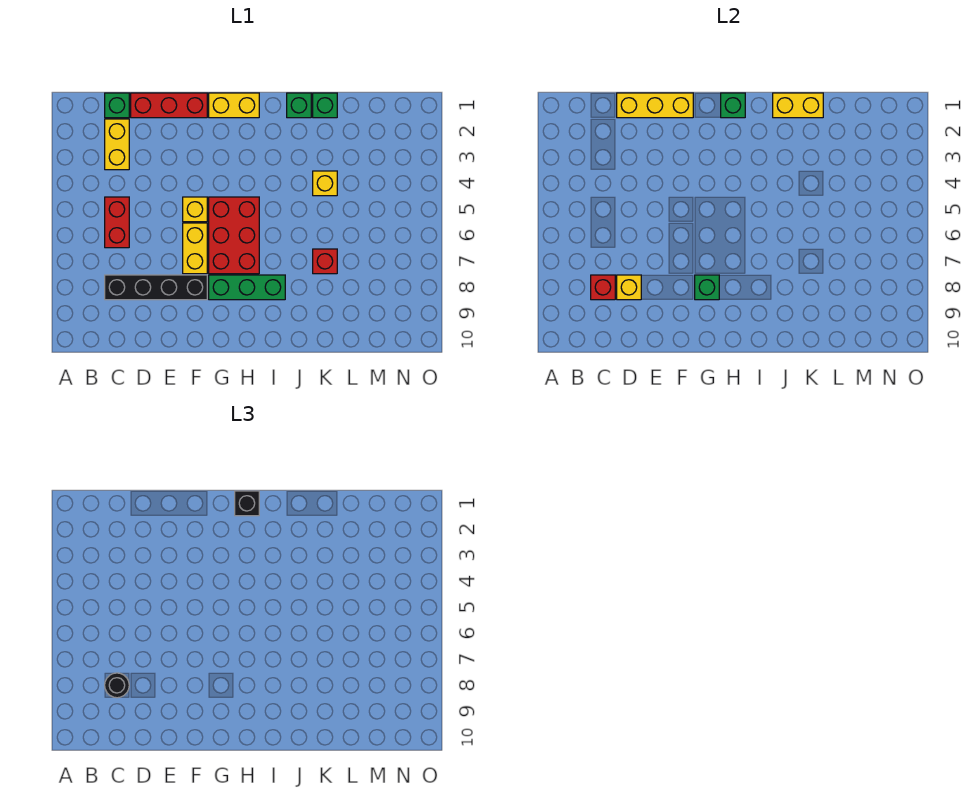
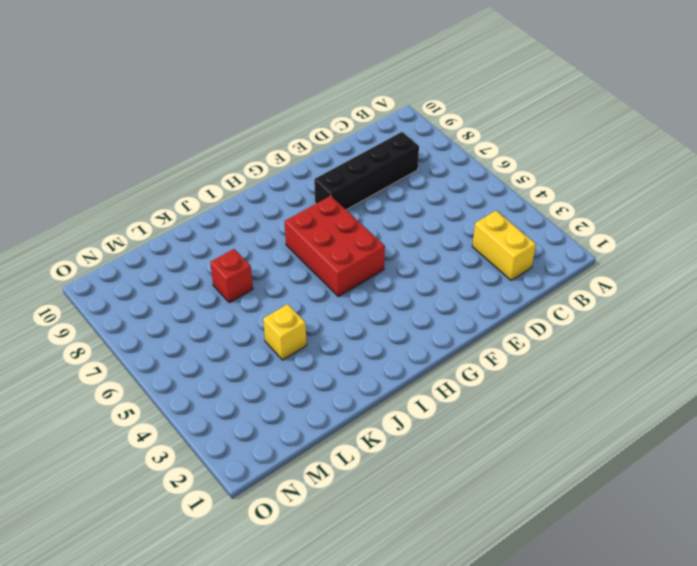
none -> green brick C1 level 1
none -> red brick C5:C6 level 1
none -> red brick D1:F1 level 1

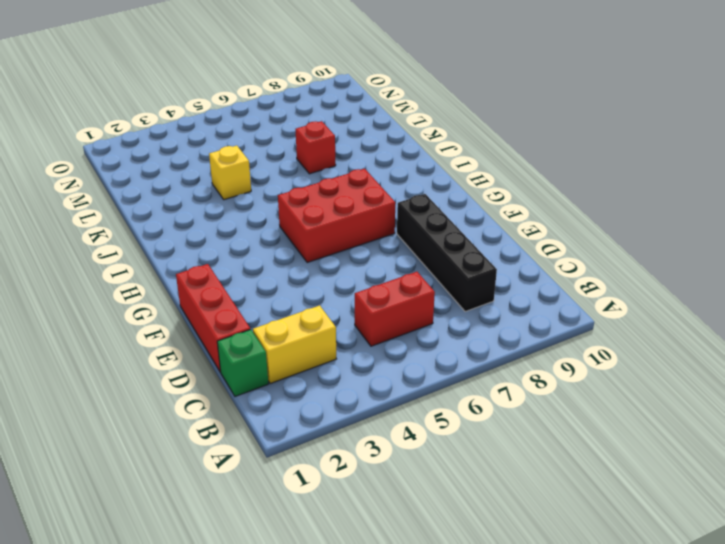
none -> yellow brick F5 level 1
none -> yellow brick F6:F7 level 1
none -> yellow brick G1:H1 level 1

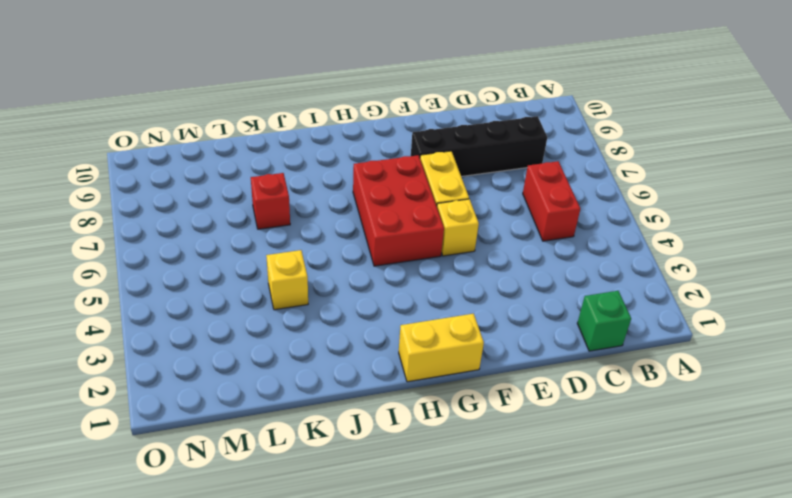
none -> yellow brick C2:C3 level 1
none -> red brick D1:F1 level 1
none -> green brick G8:I8 level 1

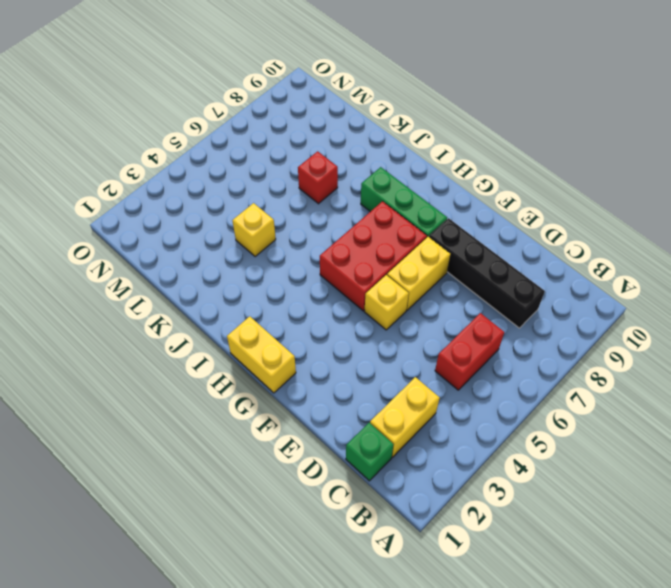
none -> red brick D1:F1 level 1
none -> green brick J1 level 1
none -> green brick K1 level 1

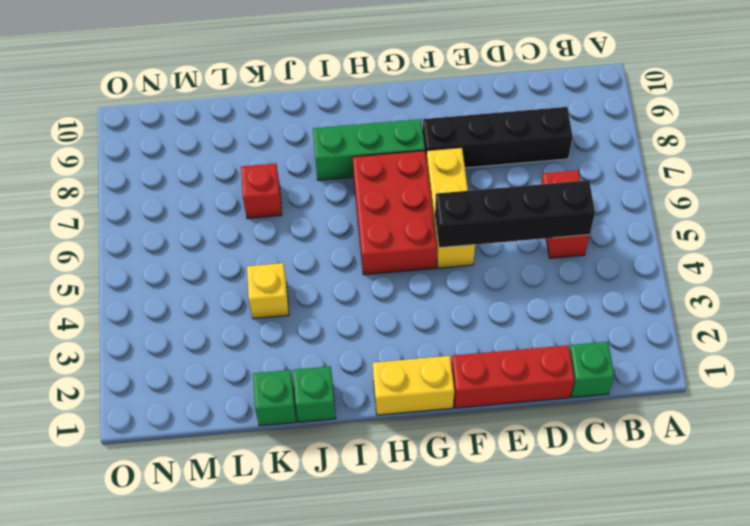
black brick C5:F5 level 2 -> none
none -> yellow brick C2:C3 level 1
none -> red brick C8 level 2
none -> yellow brick D1:F1 level 2

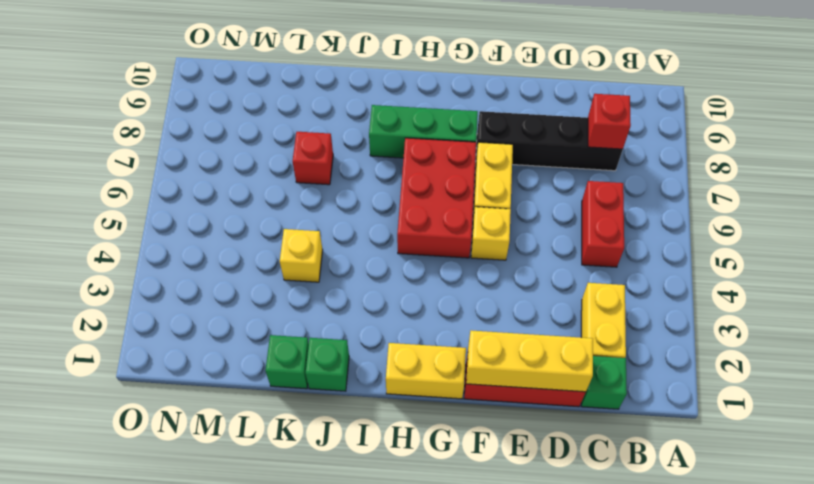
none -> yellow brick D8 level 2
none -> green brick G8 level 2
none -> green brick H1 level 2

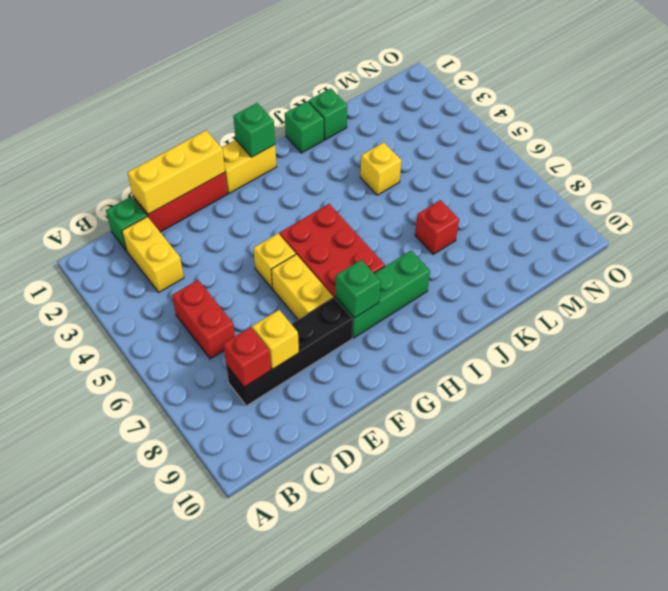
none -> yellow brick J1:K1 level 2
none -> black round brick C8 level 3
none -> black brick H1 level 3

